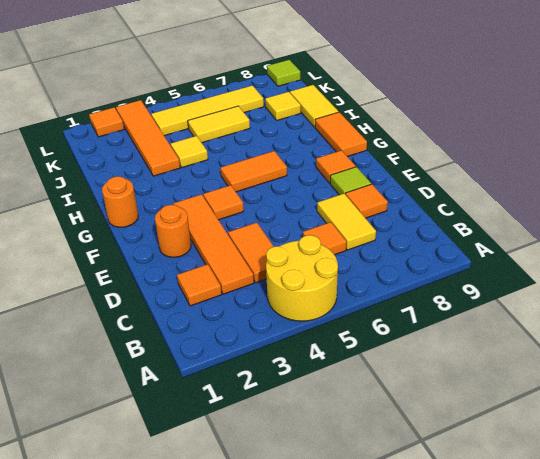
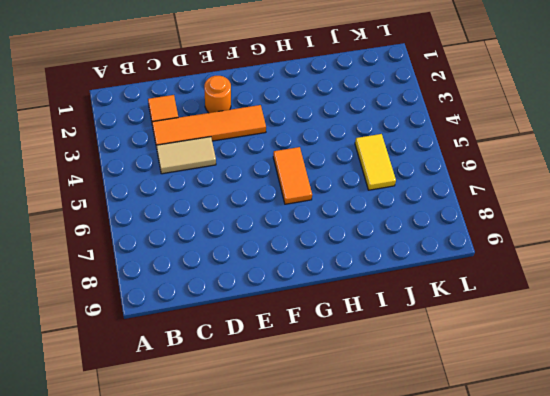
tan tile C4:D4 level 1 -> orange tile C4:D4 level 1
none -> yellow round brick A4:B5 level 1
none -> orange tile C6 level 1
none -> yellow tile C7:D7 level 1

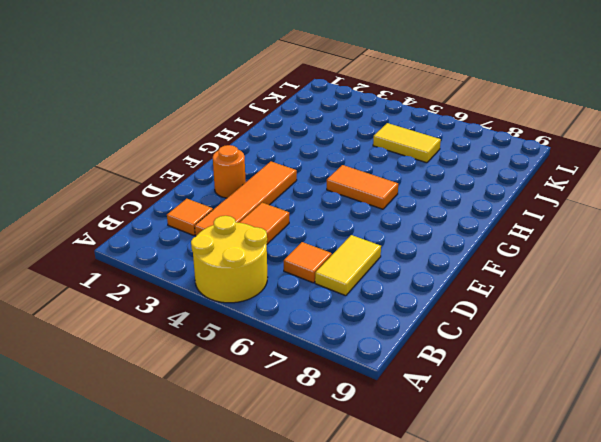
none -> orange tile D8 level 1
none -> lime tile E8 level 1
none -> orange tile F4 level 1

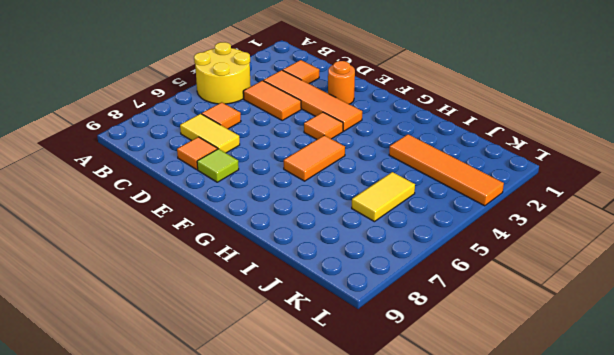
none -> orange tile F8 level 1
none -> orange round brick G1 level 1
none -> orange tile G9:H9 level 1

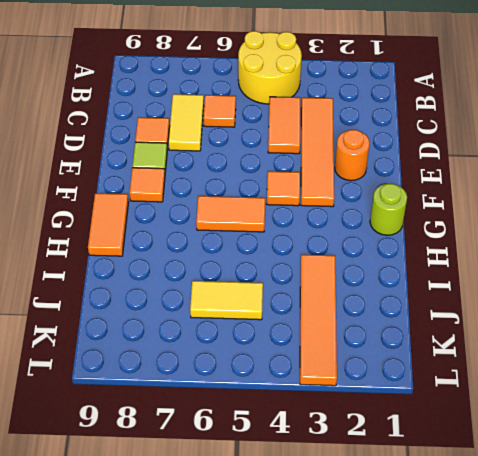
lime round brick G1 level 1 -> orange round brick G1 level 1
none -> orange tile C2 level 1
none -> yellow tile I4 level 1
none -> yellow tile I9:J9 level 1

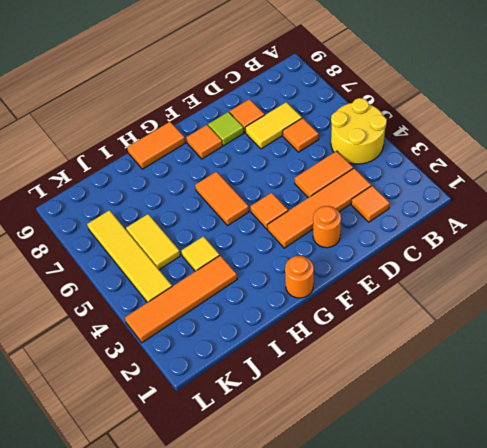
none -> yellow tile I9:J9 level 1
none -> yellow tile J8 level 1
none -> orange tile L2 level 1

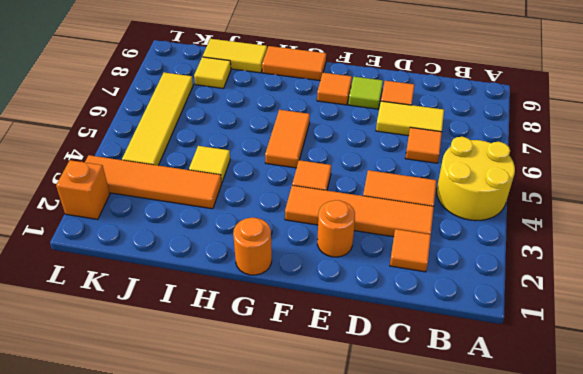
orange brick L2 level 1 -> orange tile L2 level 1
none -> yellow tile J5:J6 level 1
none -> lime tile L9 level 1

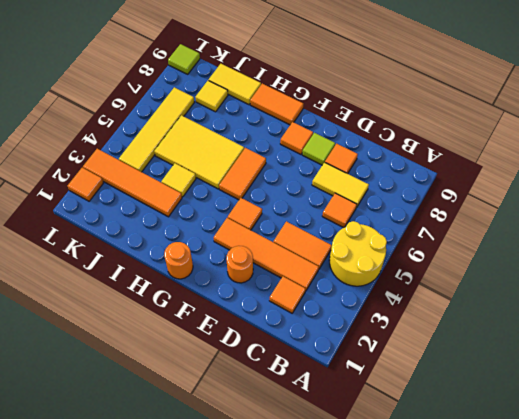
yellow tile H5:J6 level 1 -> yellow tile J5:J6 level 1

